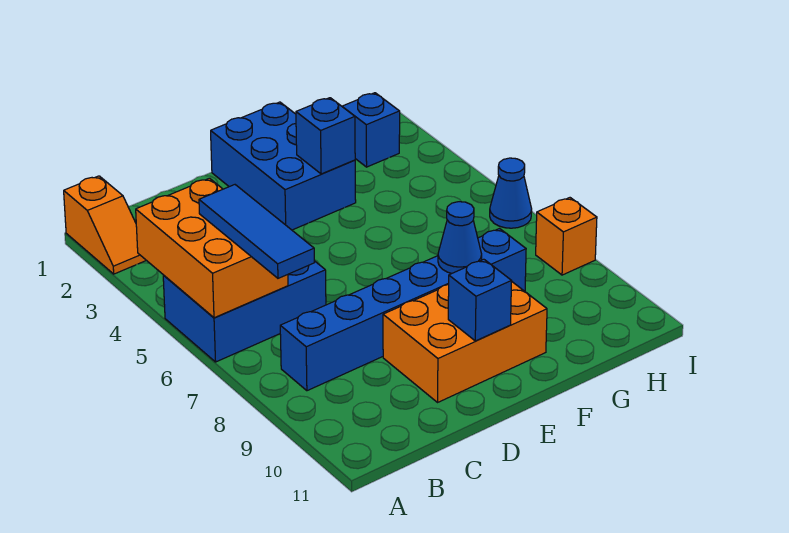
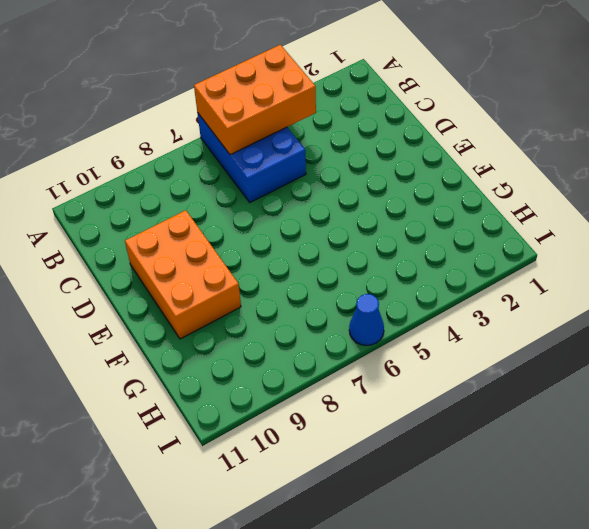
none -> orange slope A1:A2 level 1 top 1
none -> blue brick B8:G8 level 1
none -> blue brick E1:F3 level 1

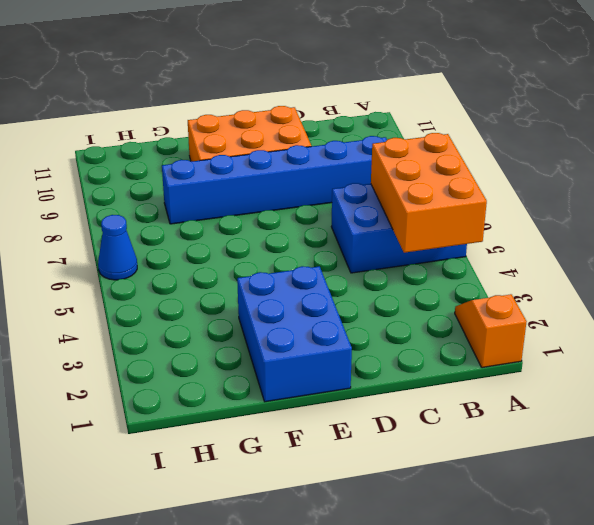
none -> blue brick H2 level 1
none -> orange brick I8 level 1
none -> blue brick E10 level 2

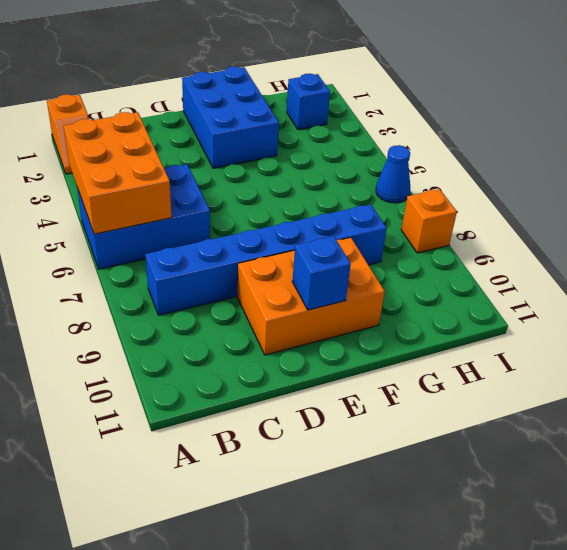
none -> blue brick F3 level 2
none -> blue cone F8 level 2
none -> blue tile B5:B7 level 3

